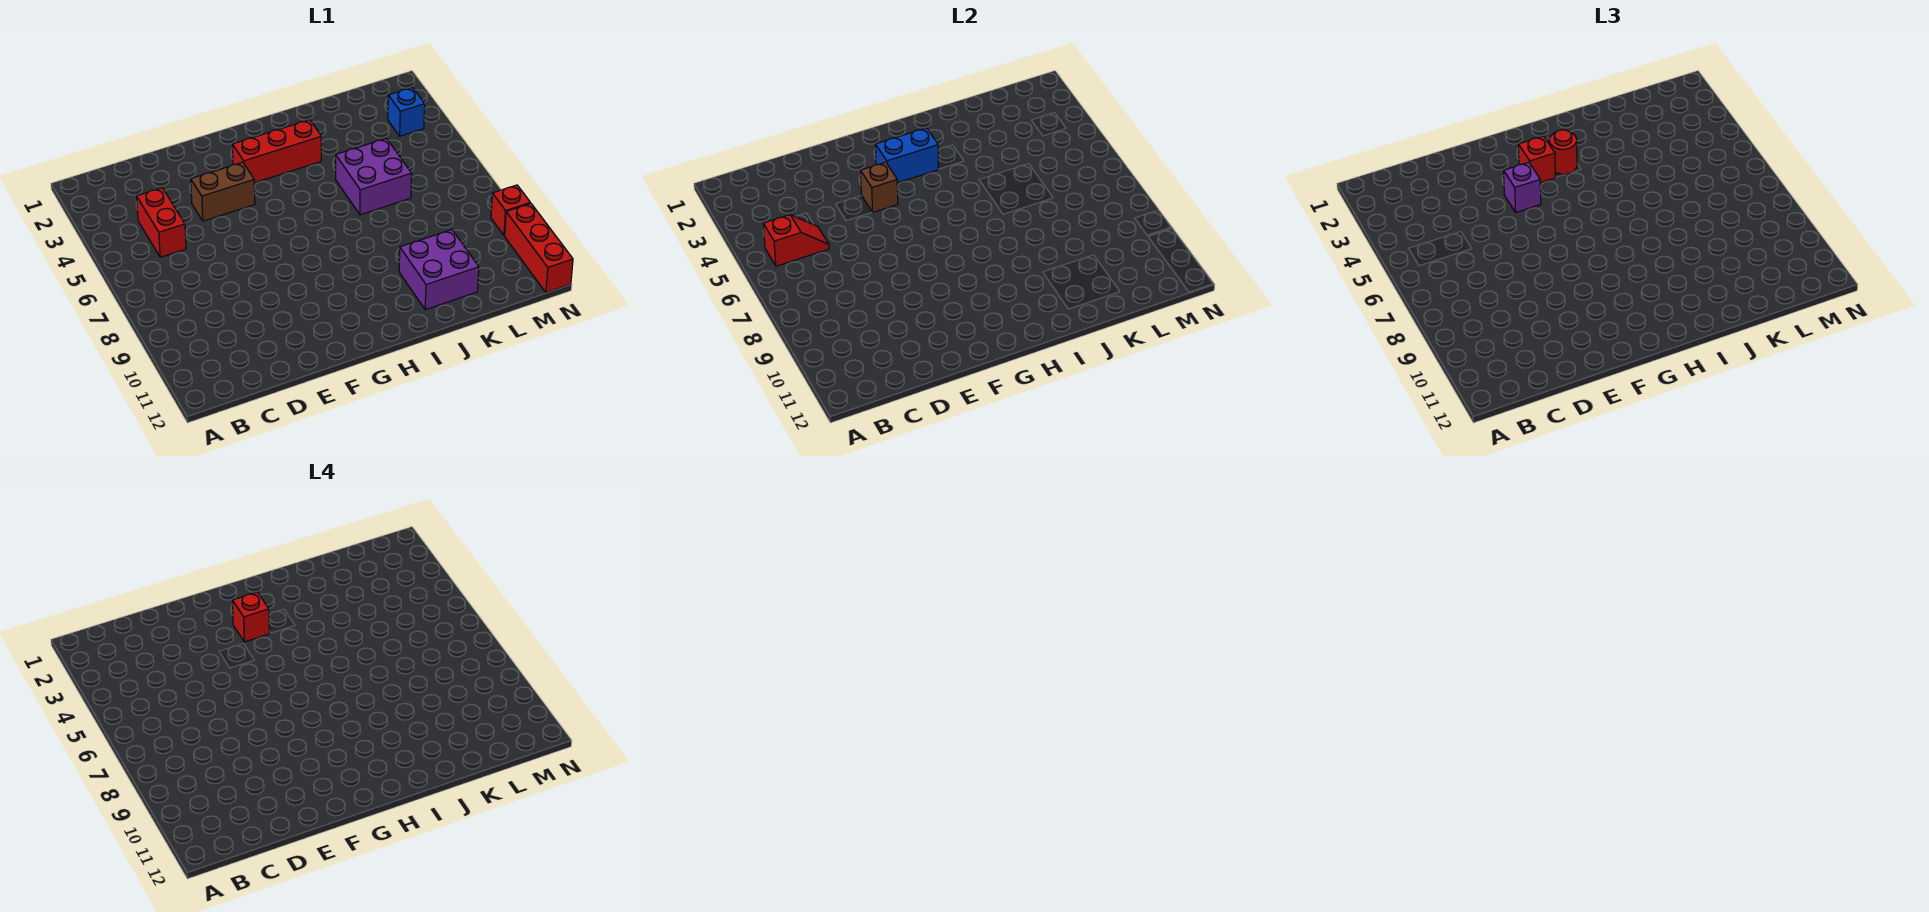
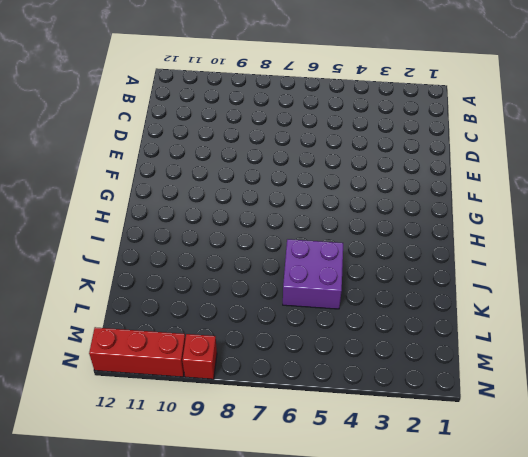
none -> red brick C4:C5 level 1
none -> brown brick E4:F4 level 1
none -> red brick G3:I3 level 1

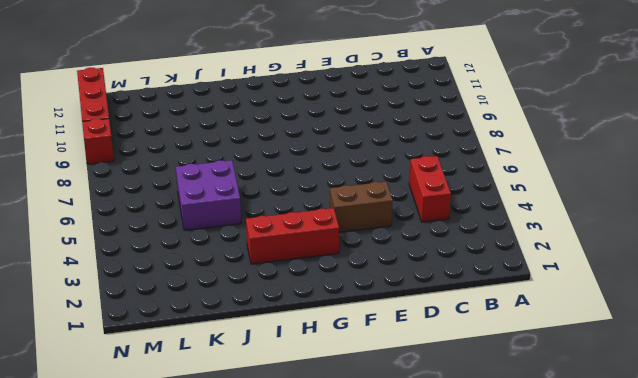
none -> purple brick J10:K11 level 1
none -> blue brick M3 level 1
none -> red slope B5:C5 level 2 top B

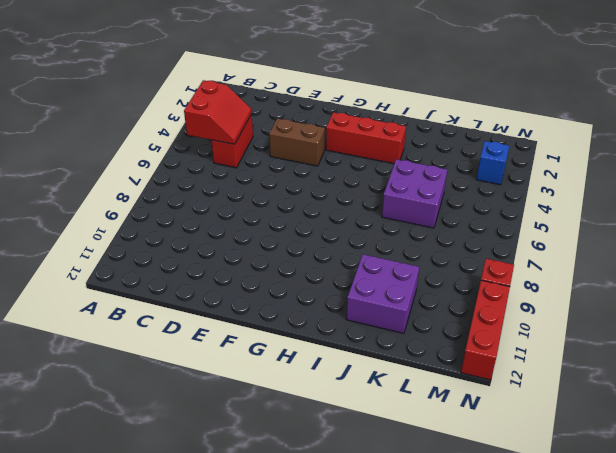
red slope B4:C5 level 2 top B -> red slope B5:C5 level 2 top B
none -> brown brick F4 level 2
none -> blue brick G3:H3 level 2
none -> purple brick F4 level 3

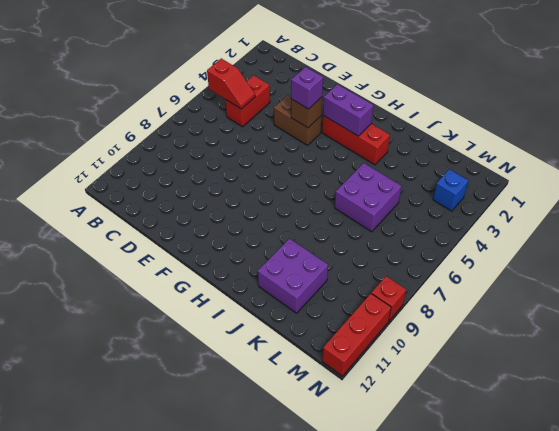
purple brick G3:H3 level 2 -> blue brick G3:H3 level 2
none -> red brick G3 level 3
none -> red round brick H3 level 3
none -> red brick G3 level 4

